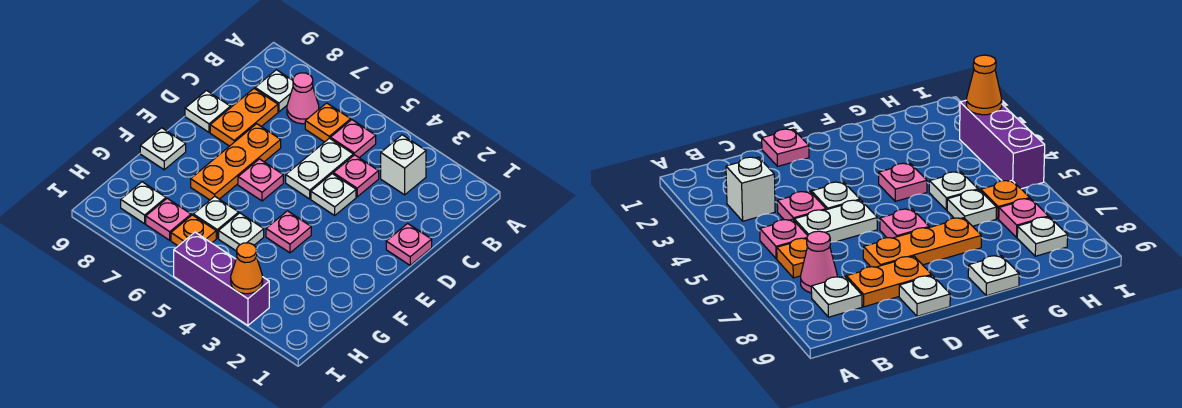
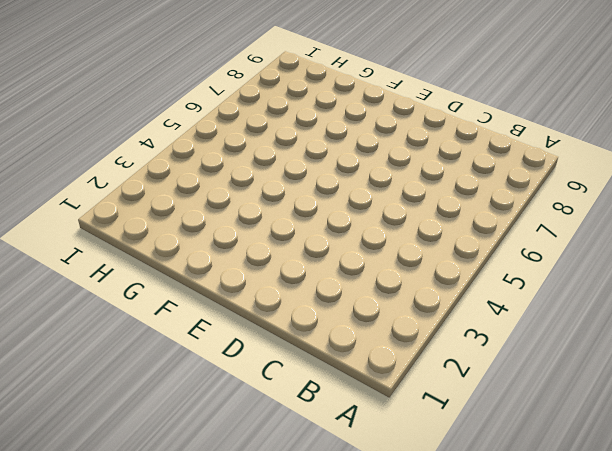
none -> white brick B3 level 1
none -> pink plate B5 level 1
none -> orange plate B6 level 1

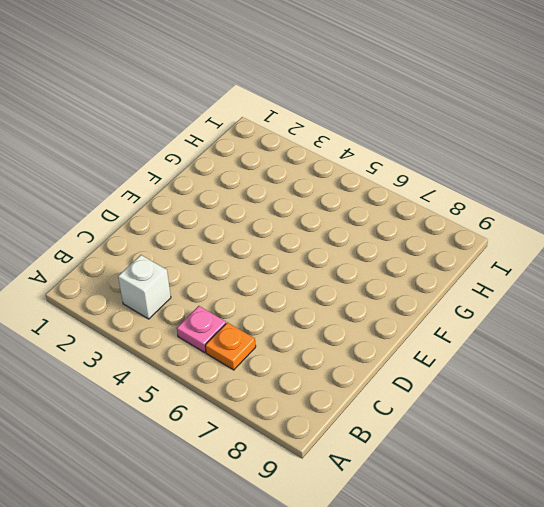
none -> pink cone B7 level 1
none -> white plate B8 level 1
none -> pink plate C4 level 1

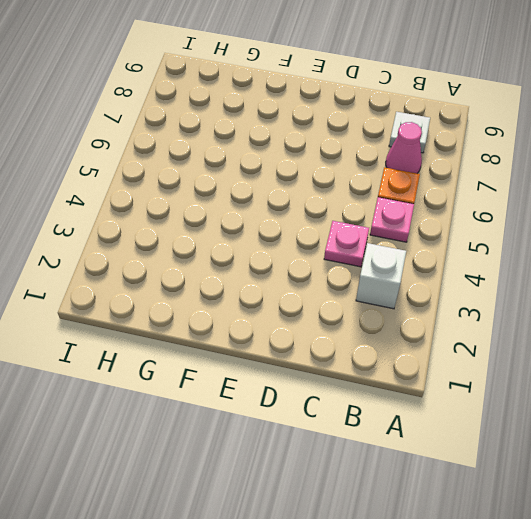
none -> white plate C5:D5 level 1
none -> orange plate C8:D8 level 1
none -> pink plate D1 level 1

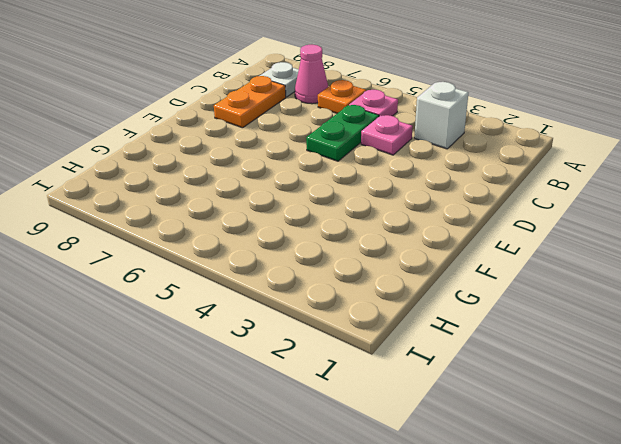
green plate C5:D5 level 1 -> white plate C5:D5 level 1
none -> pink plate D1 level 1
none -> white plate D4 level 1
none -> orange plate D7:F7 level 1

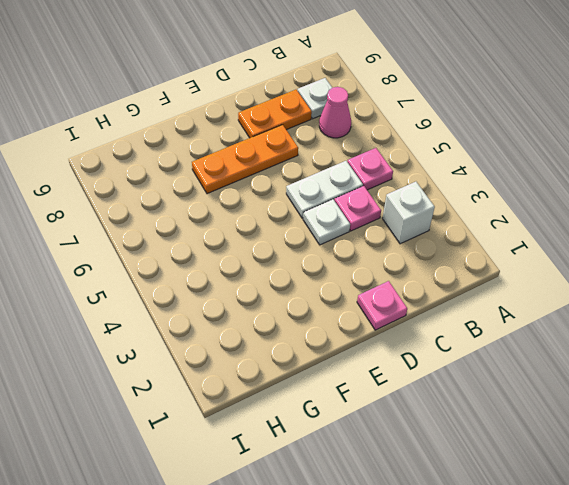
none -> orange plate B6 level 1
none -> white plate D9 level 1
none -> pink plate E6 level 1

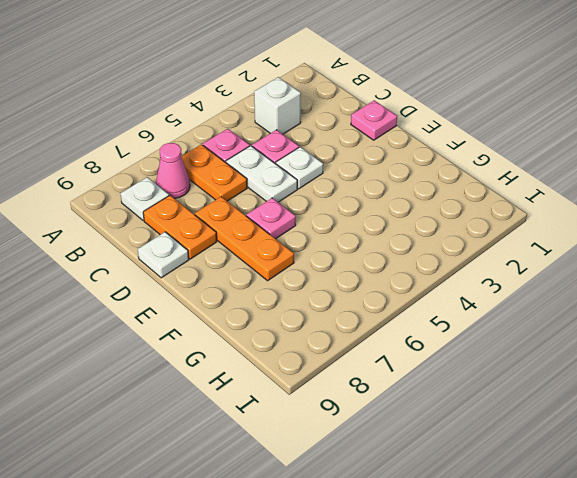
orange plate B6:C6 level 1 -> orange plate B6 level 1
none -> pink plate F4 level 1
none -> white plate F9 level 1
none -> white plate G5 level 1

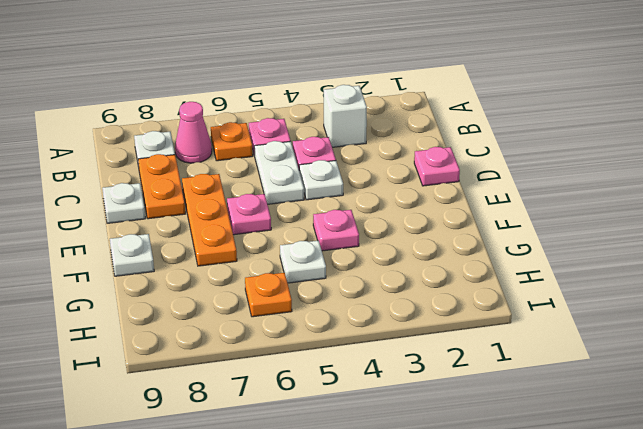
none -> white plate G6 level 1
none -> pink plate H7 level 1
none -> white plate H8 level 1

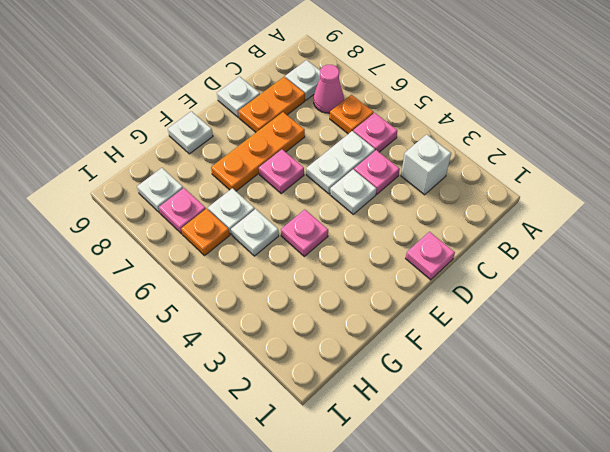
none -> purple brick I3:I5 level 1
none -> orange cone I3 level 2

